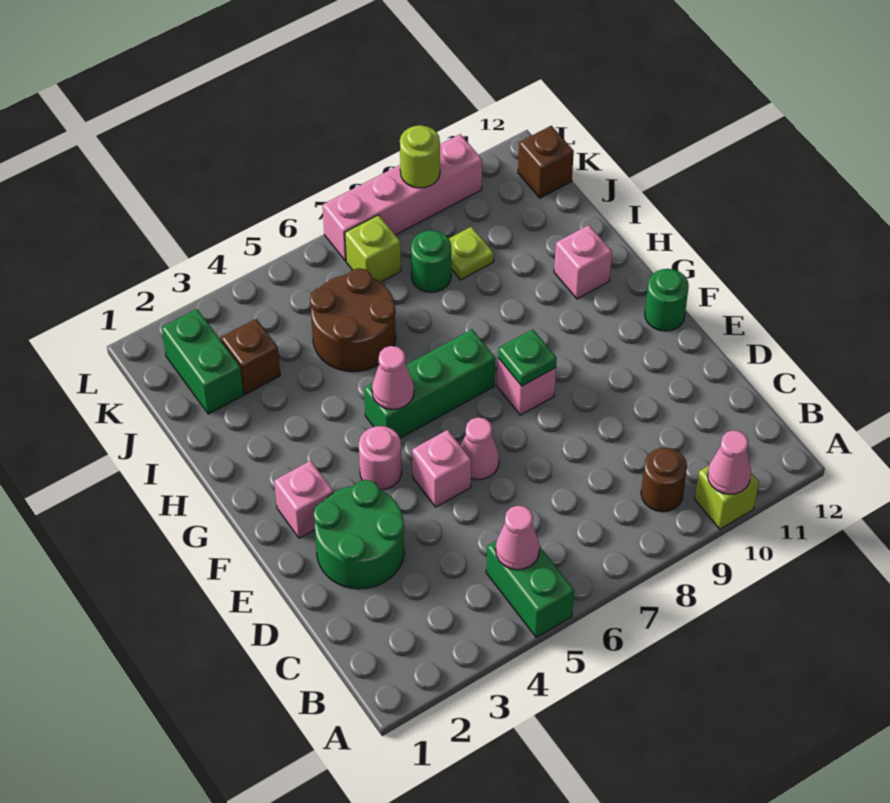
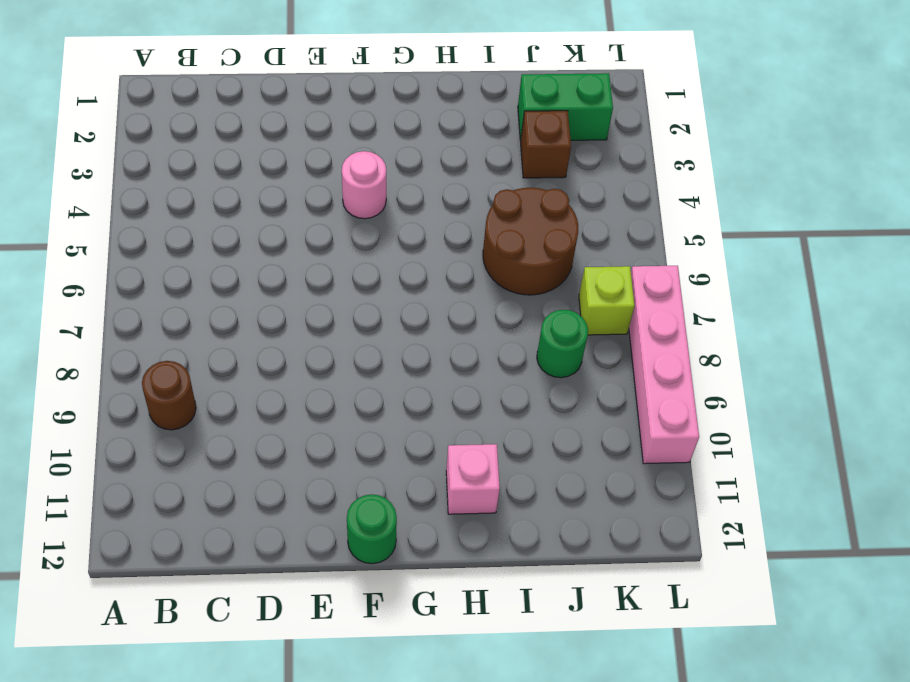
none -> green brick A5:B5 level 1
none -> lime brick A10 level 1
none -> green round brick D2:E3 level 1

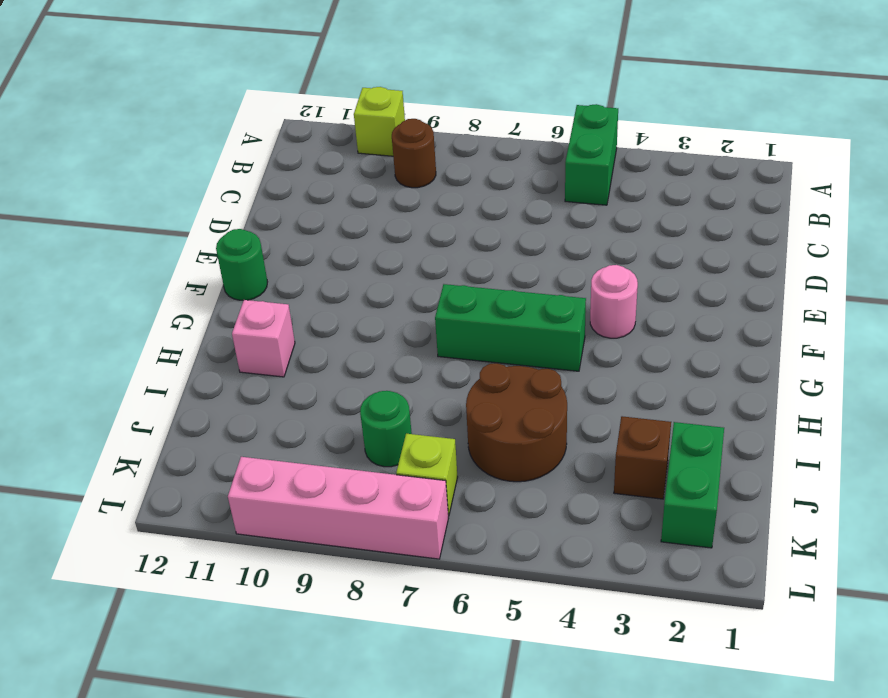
none -> green round brick D2:E3 level 1
none -> pink brick E5 level 1
none -> pink cone E6 level 1

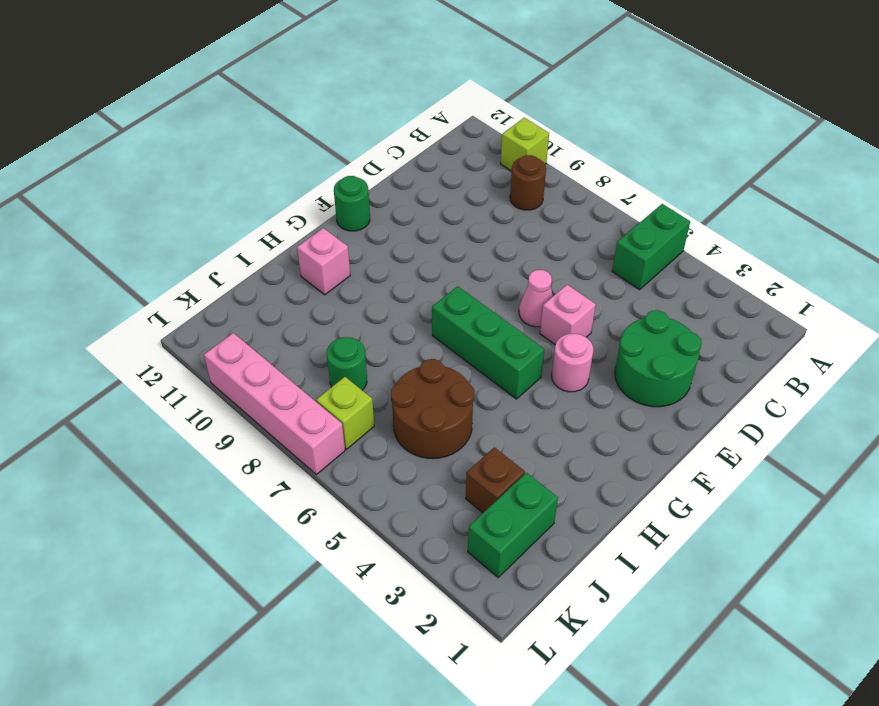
none -> pink brick F2 level 1
none -> pink brick F8 level 1
none -> lime plate J9 level 1

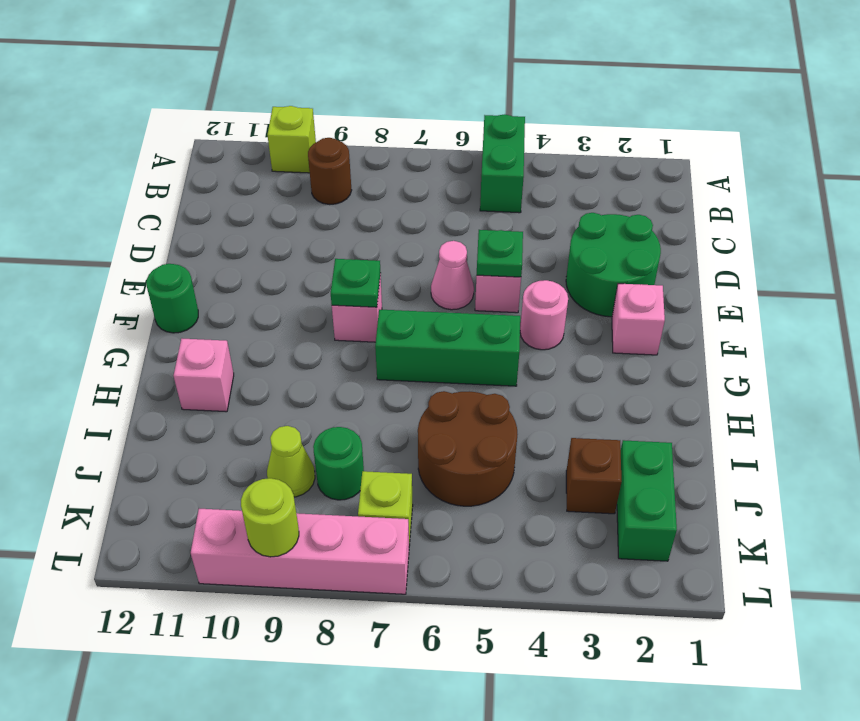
green plate E5 level 2 -> none
lime cone J9 level 1 -> lime plate J9 level 1
none -> brown brick K12 level 1
none -> pink cone A10 level 2
none -> pink cone B5 level 2

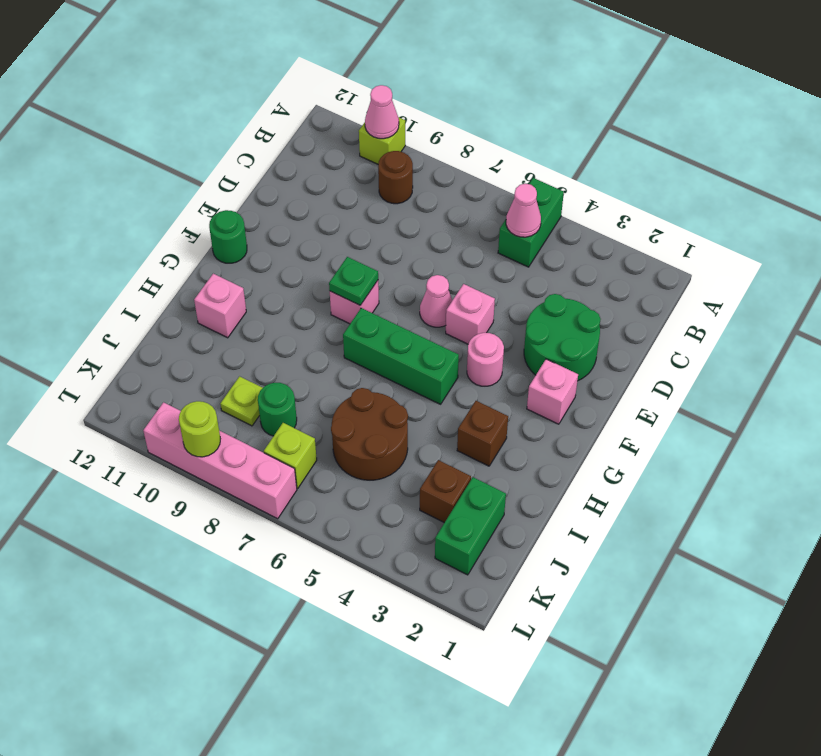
brown brick H3 level 1 -> brown brick K12 level 1
none -> pink cone G5 level 2

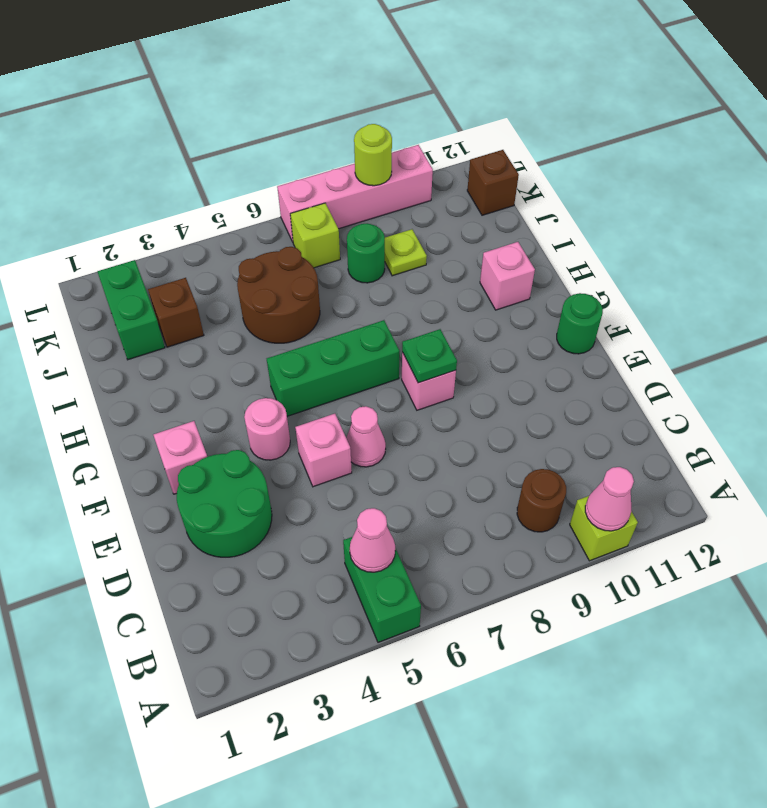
none -> pink cone G5 level 2

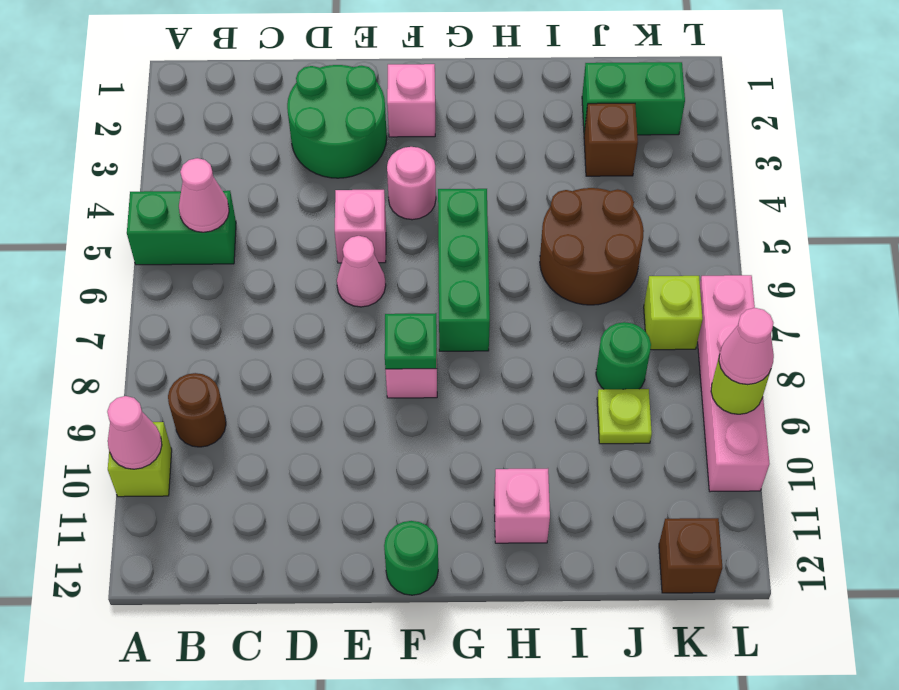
pink cone L9 level 3 -> pink cone G5 level 2

